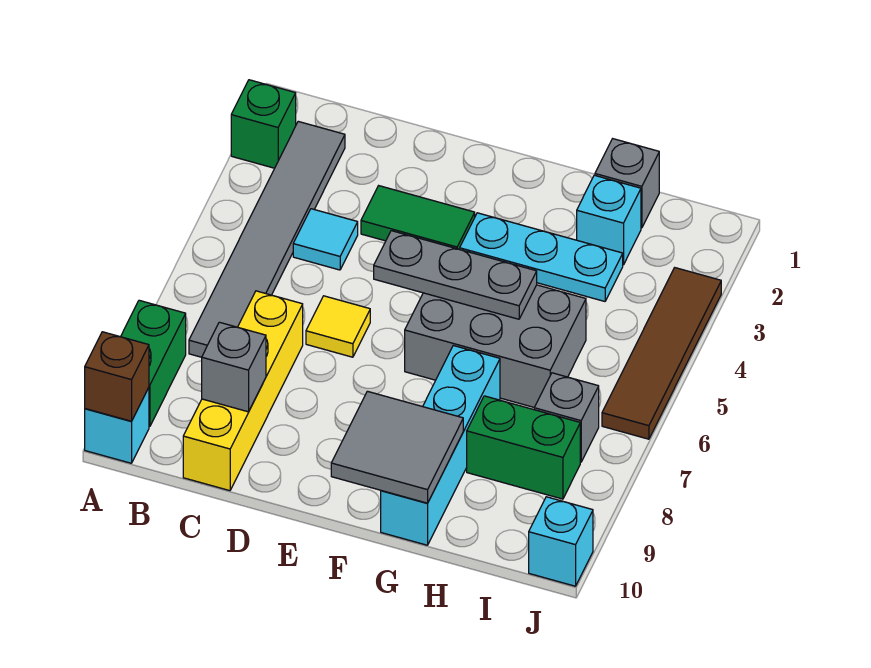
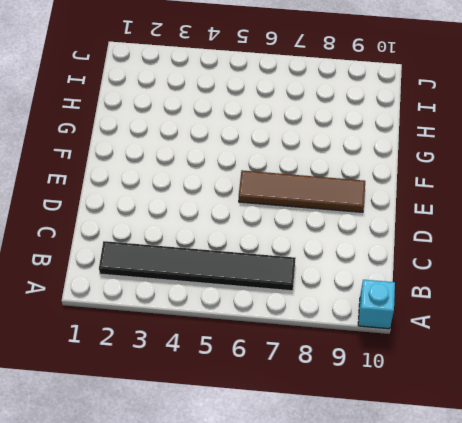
black tile B2:B7 level 1 -> grey tile B2:B7 level 1
brown tile E6:E9 level 1 -> brown tile J3:J6 level 1
none -> green brick A2 level 1
none -> green brick A8:A9 level 1
none -> cyan tile C4 level 1

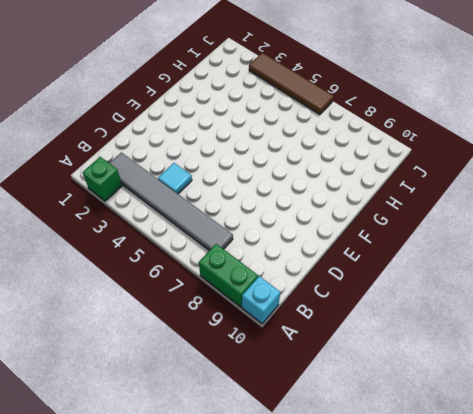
none -> yellow brick C7:C10 level 1
none -> green tile D3:E3 level 1
none -> yellow tile D6 level 1

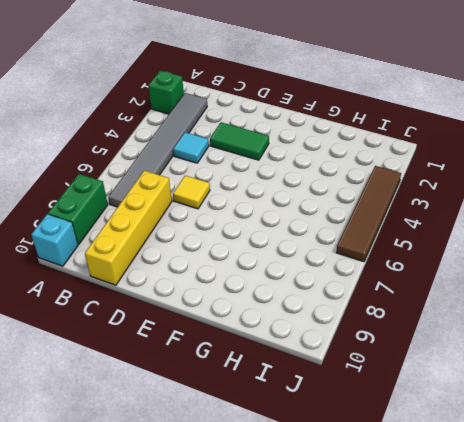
none -> cyan plate F3:H3 level 1
none -> grey brick F5:H6 level 1
none -> cyan brick G7:G10 level 1

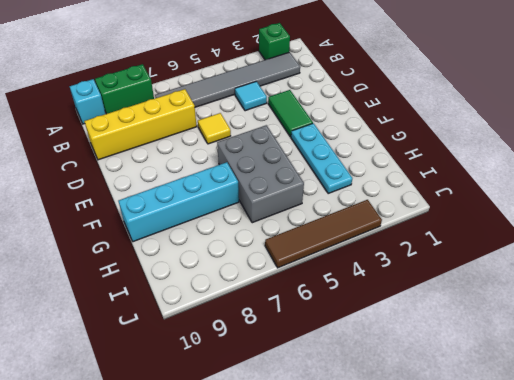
none -> grey brick H1 level 1
none -> cyan brick H2 level 1
none -> green brick H8:I8 level 1

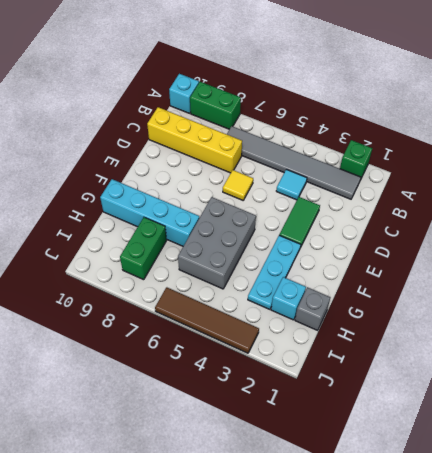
none -> grey brick I7 level 1
none -> cyan brick J10 level 1
none -> brown brick A10 level 2

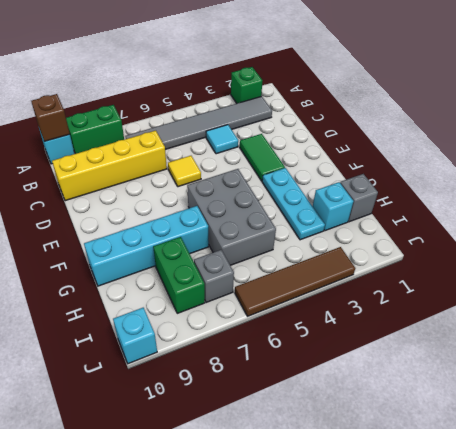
none -> grey brick C9 level 2
none -> grey plate E5:G5 level 2
none -> grey tile F9:G10 level 2

